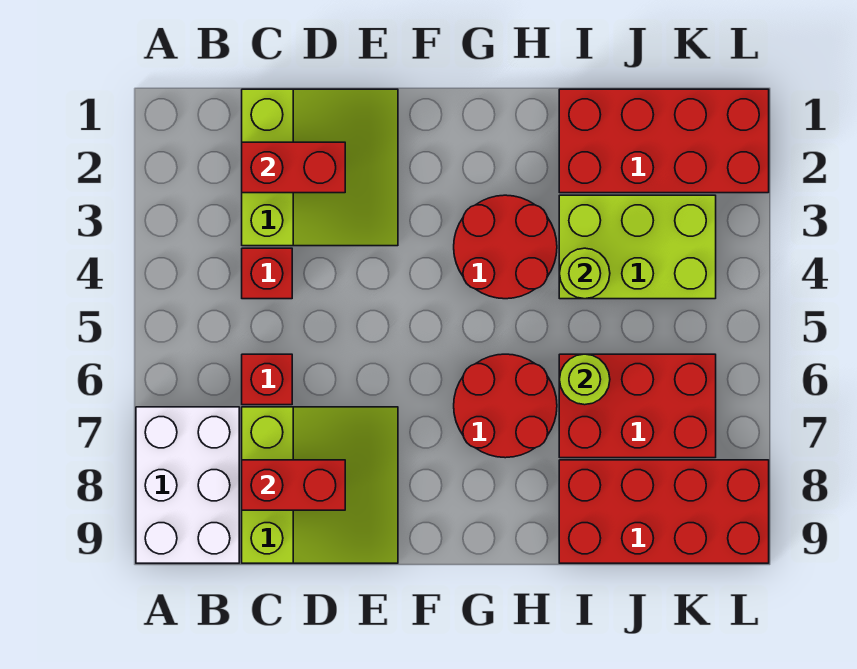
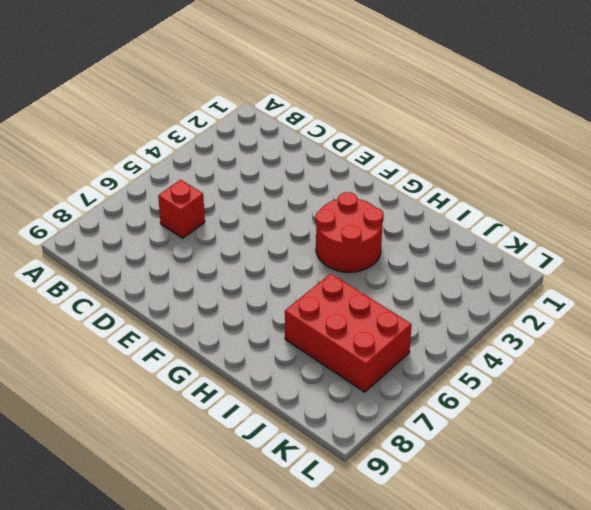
none -> white brick A7:B9 level 1
none -> lime slope C1:E3 level 1 top C
none -> red brick C4 level 1

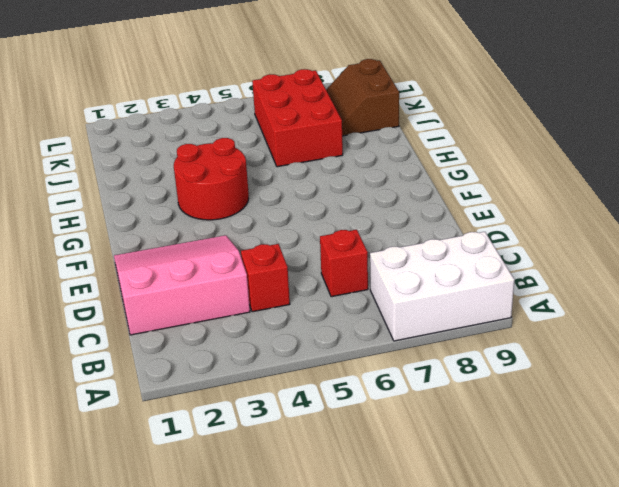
pink slope C1:E3 level 1 top C -> lime slope C1:E3 level 1 top C
brown slope J8:K9 level 1 top 9 -> red brick I8:L9 level 1
none -> lime slope C7:E9 level 1 top C
none -> red round brick G6:H7 level 1
none -> red brick I1:L2 level 1

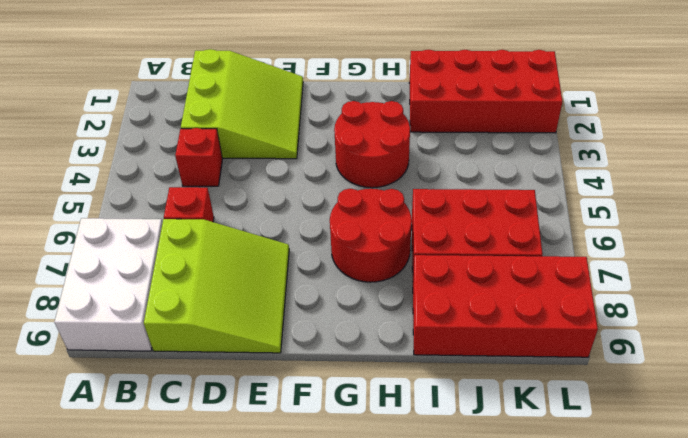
none -> lime brick I3:K4 level 1
none -> red brick C2:D2 level 2
none -> red brick C8:D8 level 2

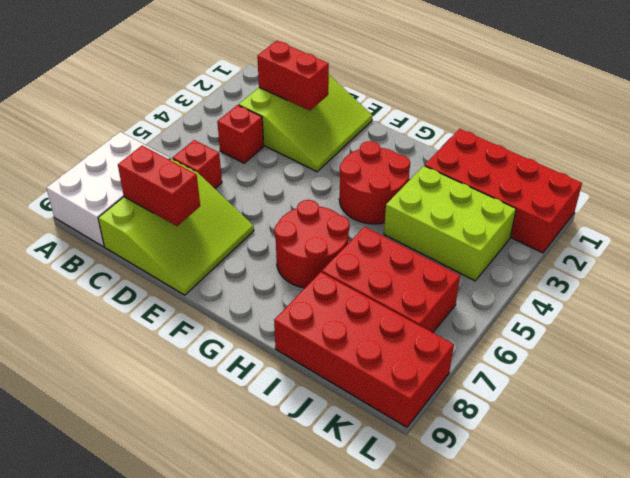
none -> lime round brick I4 level 2
none -> lime round brick I6 level 2

